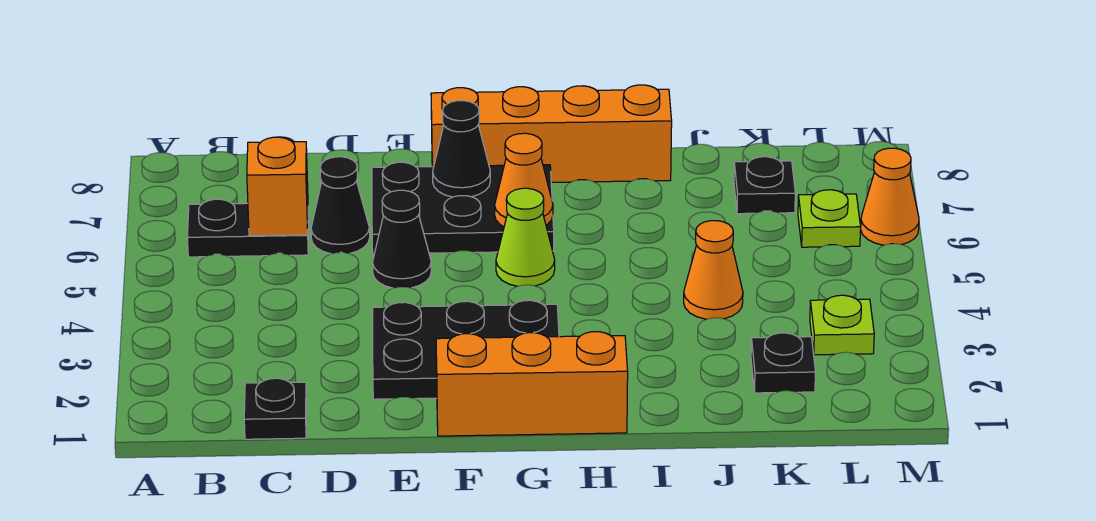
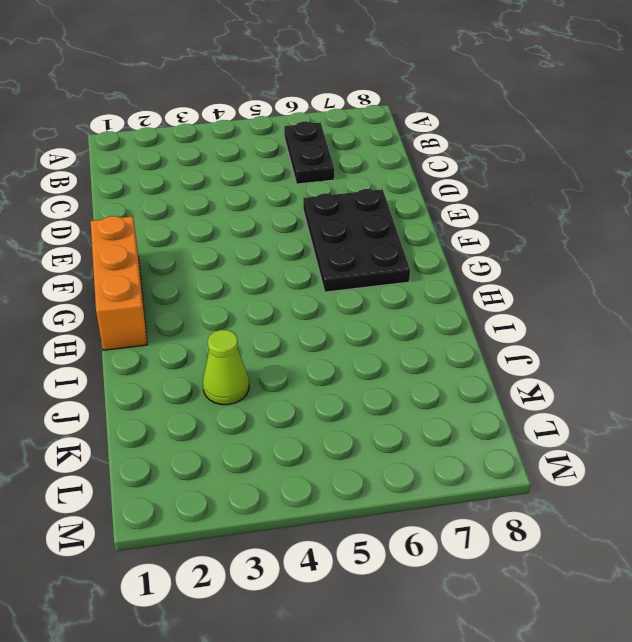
lime cone J3 level 1 -> lime cone G5 level 1
none -> black plate C1 level 1
none -> black cone D6 level 1
none -> black plate E2:G3 level 1

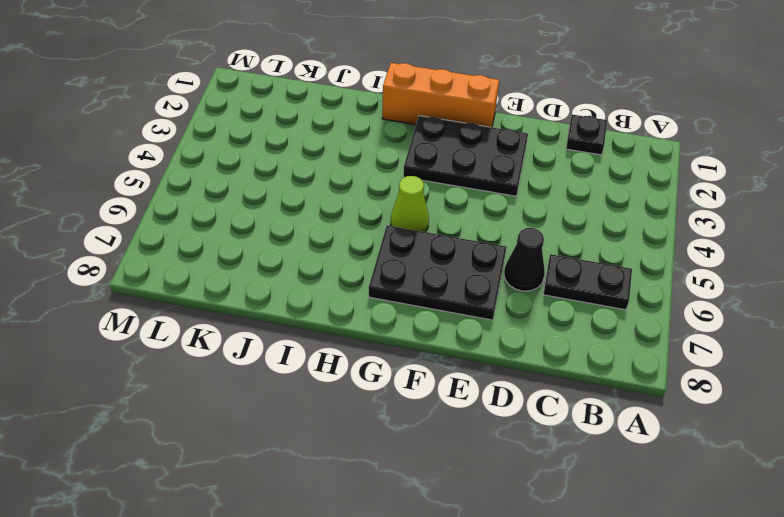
none -> black cone E5 level 1
none -> orange brick F8:I8 level 1
none -> orange cone J4 level 1

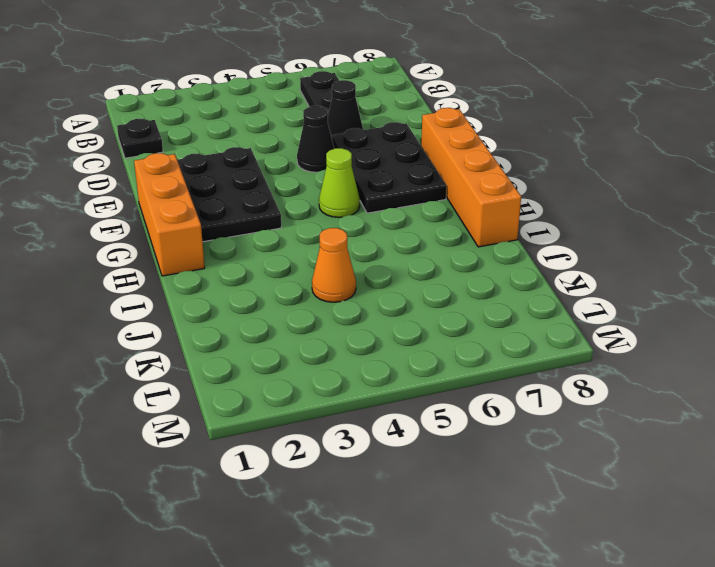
none -> black plate K2 level 1
none -> black plate K7 level 1
none -> lime plate L3 level 1

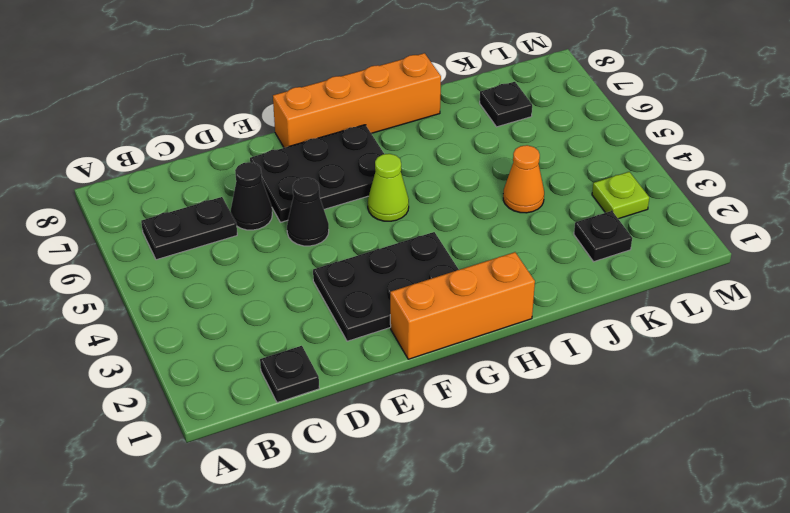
none -> lime plate L6 level 1
none -> orange cone M6 level 1
none -> orange brick C6 level 2

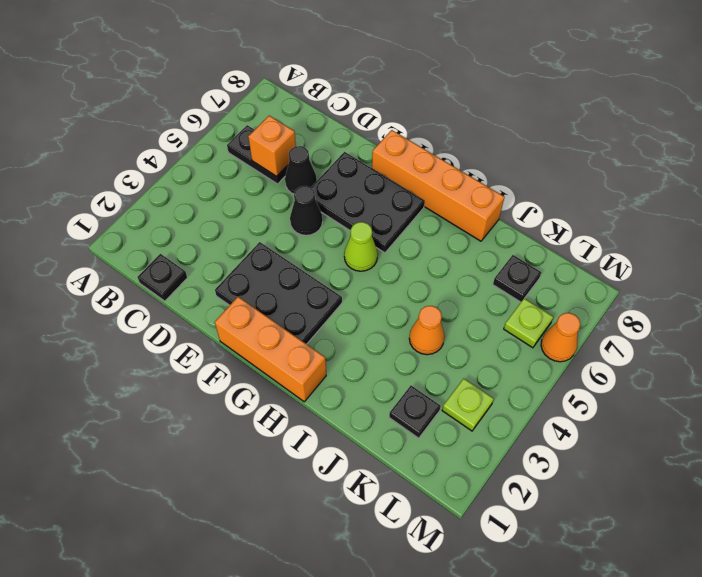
none -> black cone F7 level 2
none -> orange cone G6 level 2

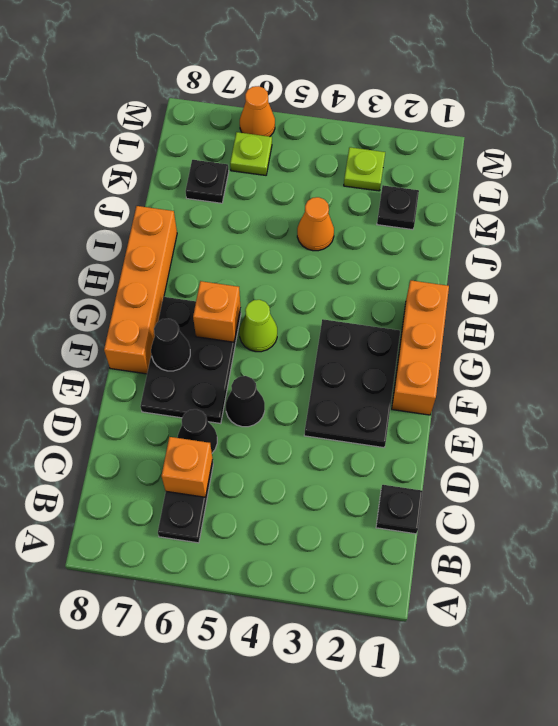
orange brick G6 level 2 -> orange cone G6 level 2

